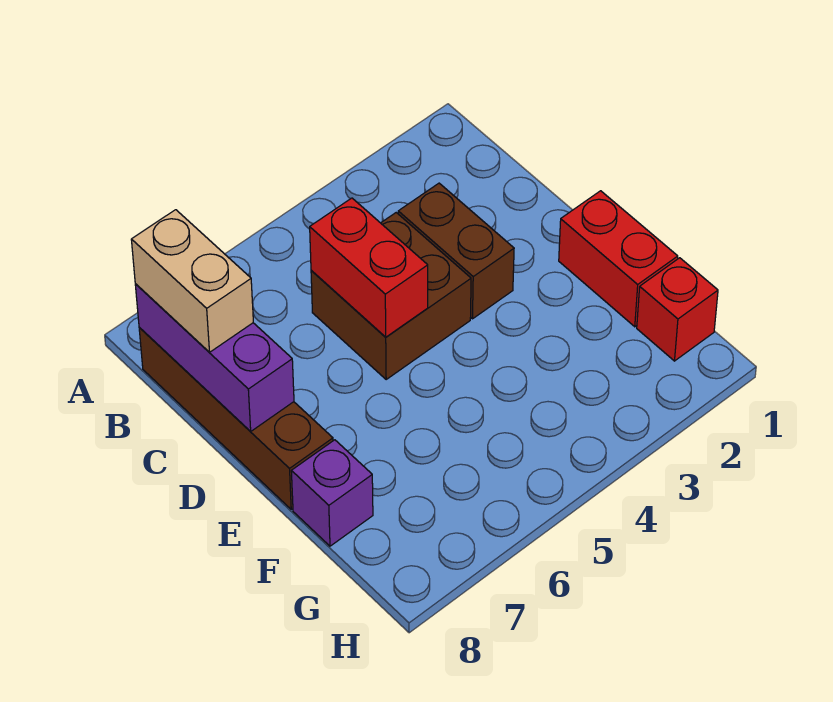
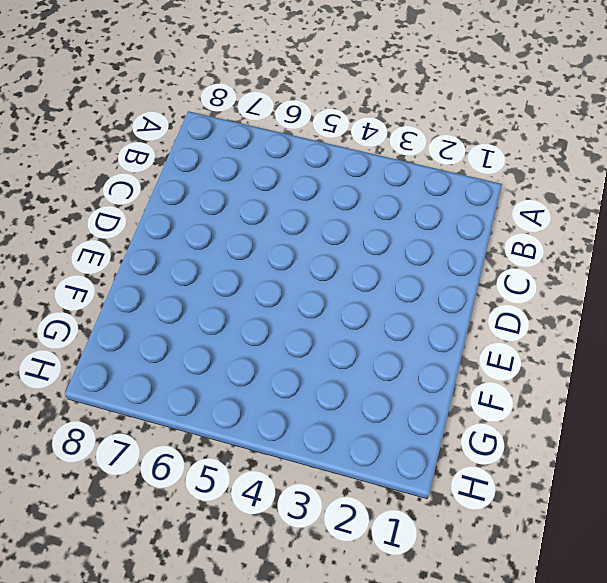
none -> brown brick B8:E8 level 1
none -> brown brick C3:D3 level 1

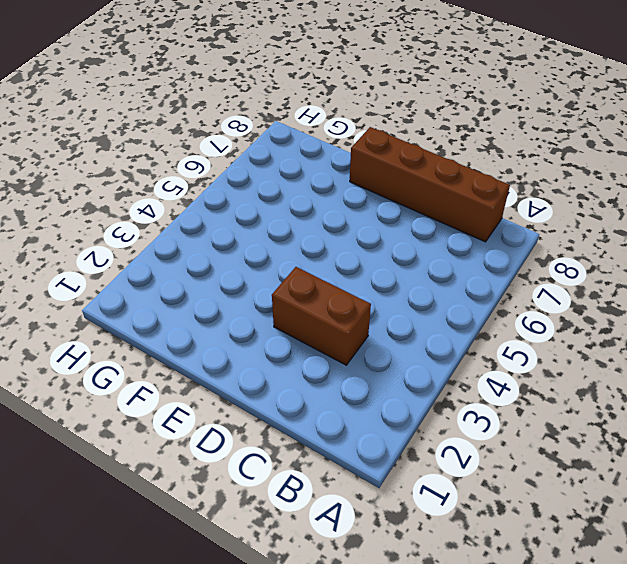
none -> brown brick C4:D5 level 1
none -> red brick E1:F1 level 1

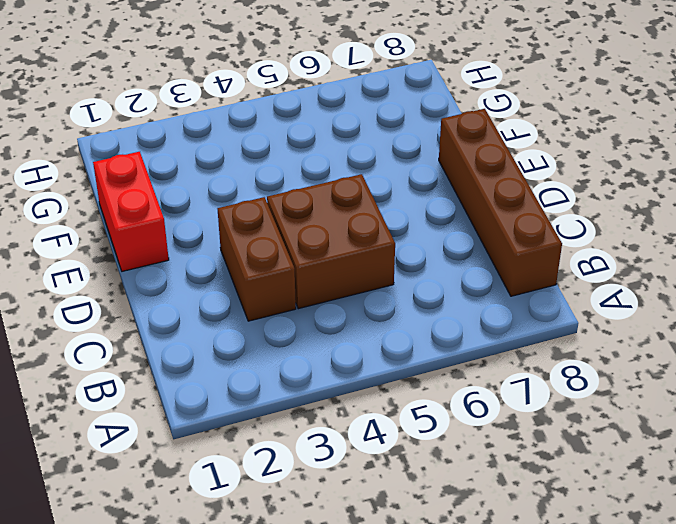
none -> purple brick F8 level 1
none -> red brick G1 level 1

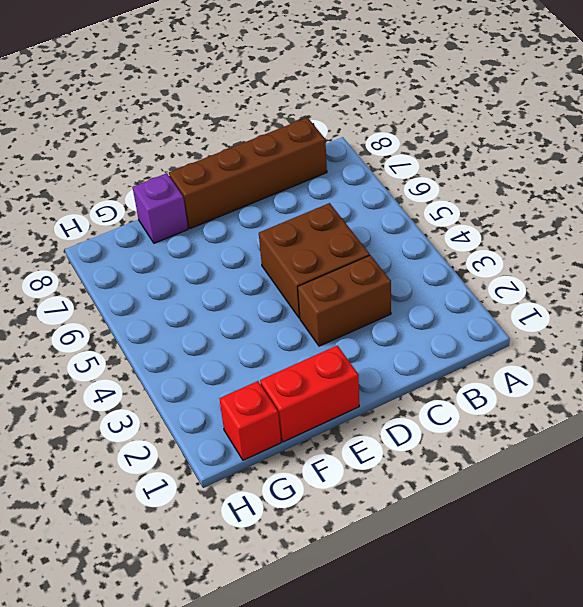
none -> purple brick B8:D8 level 2
none -> red brick C5:D5 level 2

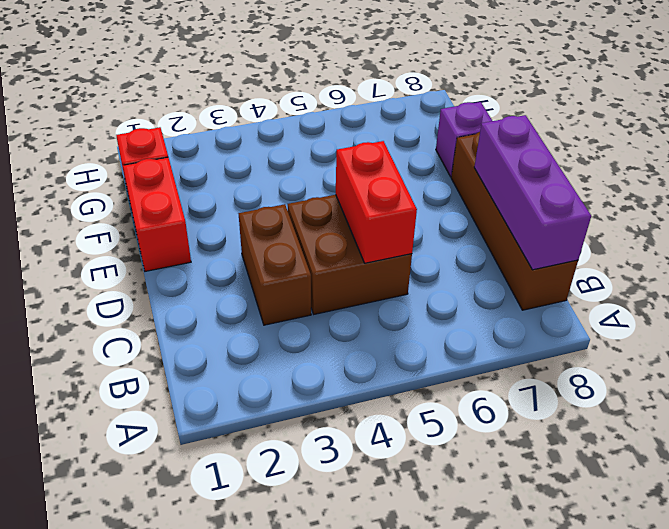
none -> tan brick B8:C8 level 3

